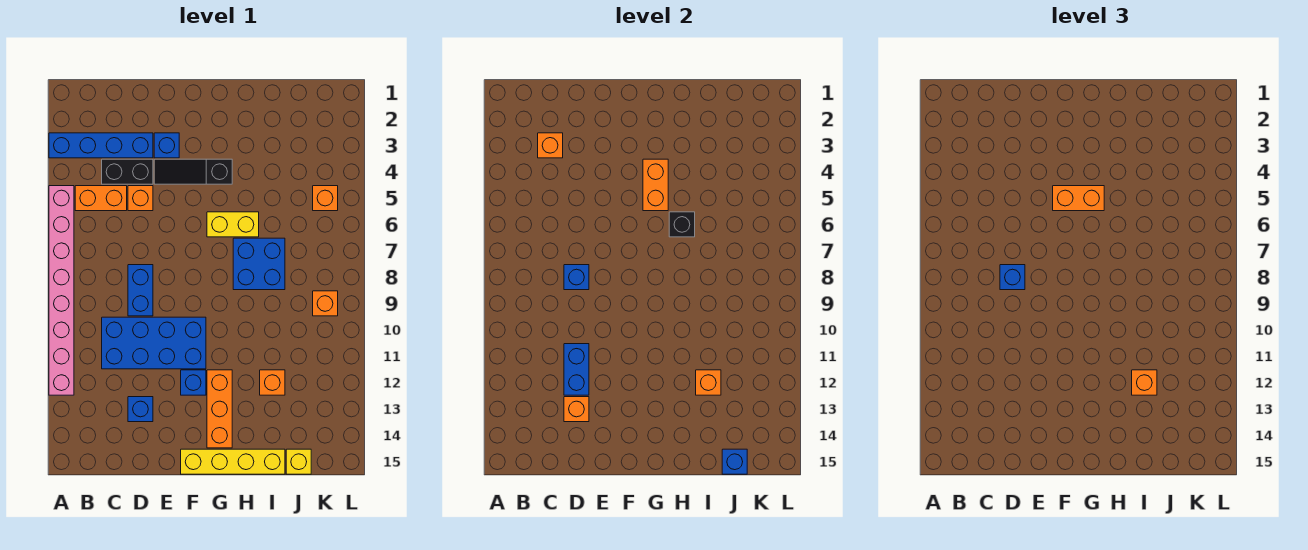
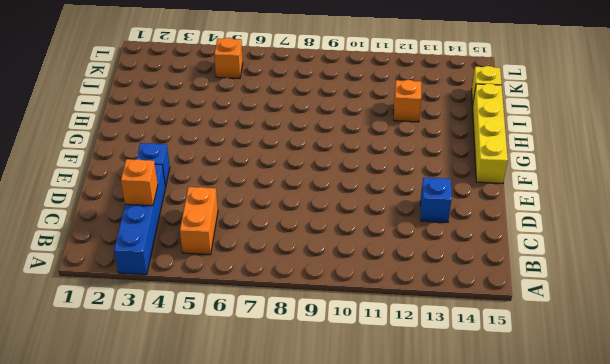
none -> pink brick A5:A12 level 1
none -> black brick C4:D4 level 1
none -> blue brick C10:F11 level 1
none -> orange brick D5 level 1

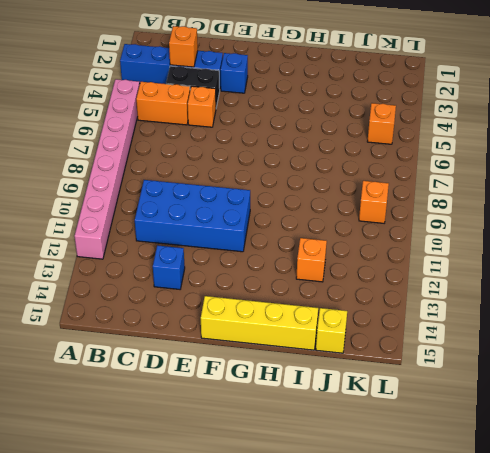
none -> blue brick D8:D9 level 1
none -> black slope E4:G4 level 1 top G
none -> blue brick F12 level 1
none -> yellow brick G6:H6 level 1

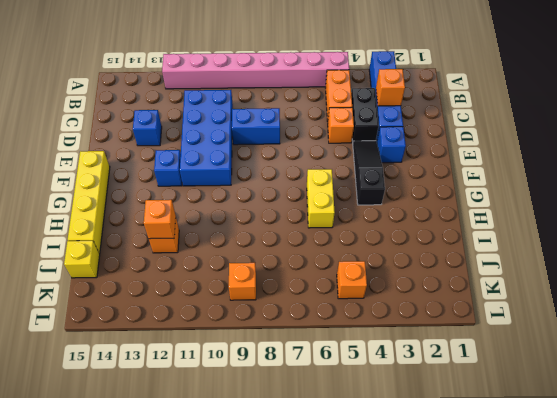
none -> orange brick G12:G14 level 1
none -> blue brick H7:I8 level 1
none -> blue brick D8 level 2
none -> blue brick D11:D12 level 2

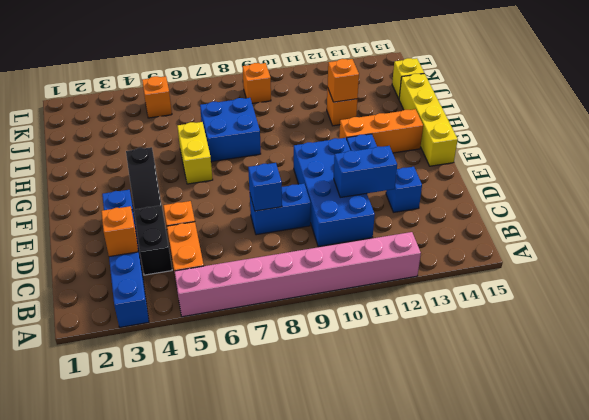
none -> orange brick D13 level 2
none -> orange brick G4:G5 level 2
none -> black brick H6 level 2
none -> blue brick J15 level 2

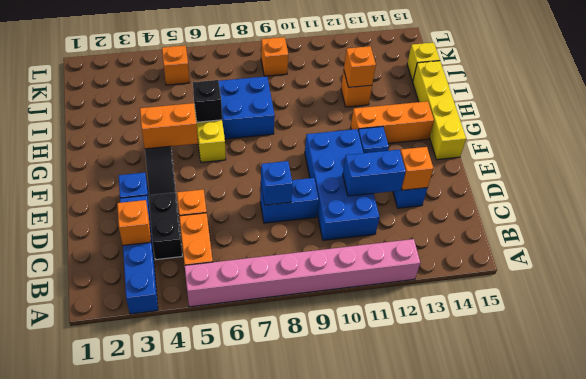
none -> blue brick J15 level 2
none -> blue brick D8 level 3
none -> orange brick F5:G5 level 3
none -> orange brick I12 level 3

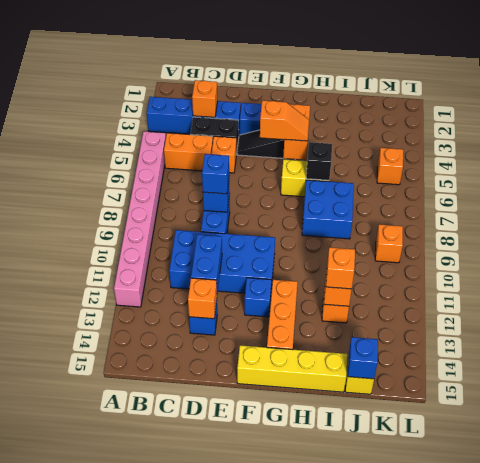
orange slope F5:G5 level 3 top F -> orange brick F5:G5 level 3

